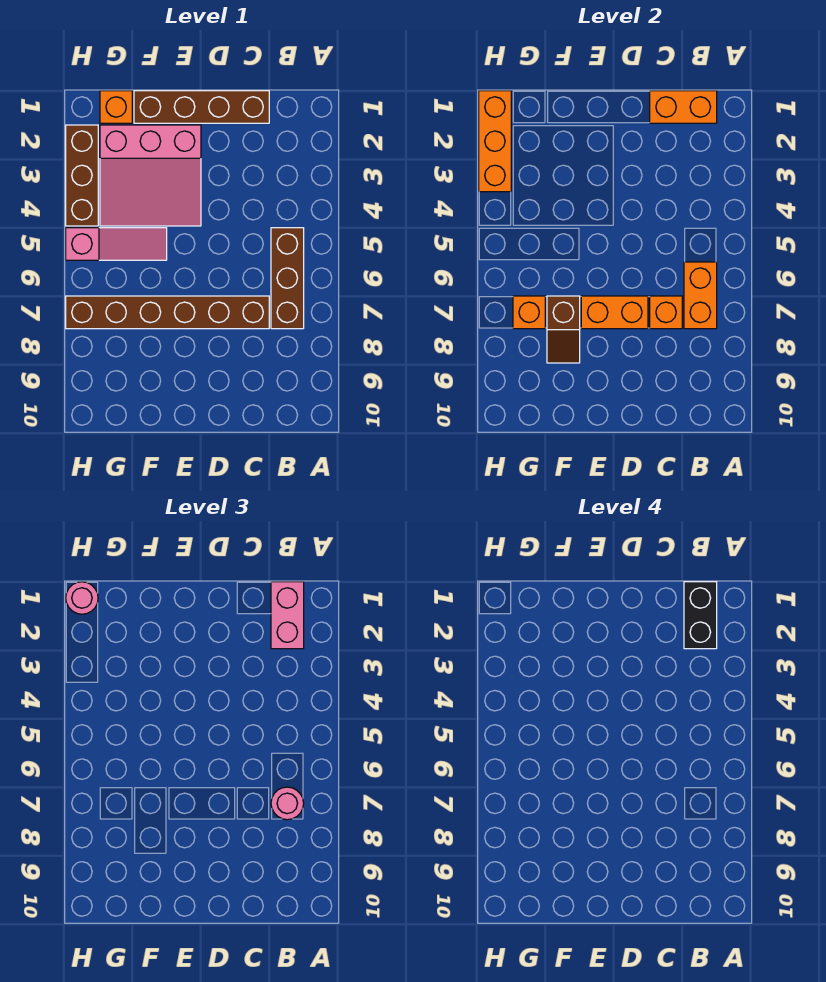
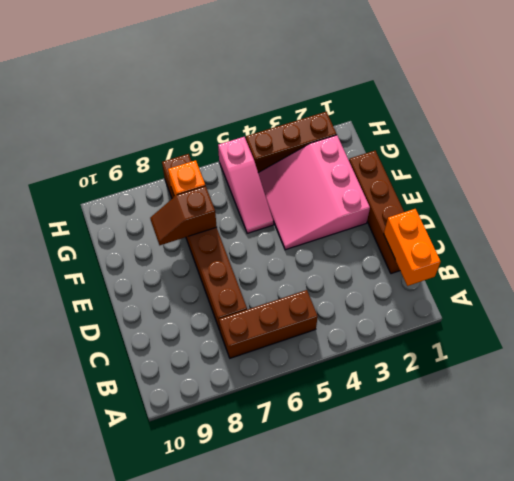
none -> orange brick G1 level 1
none -> orange brick B6:B7 level 2
none -> orange brick C7 level 2

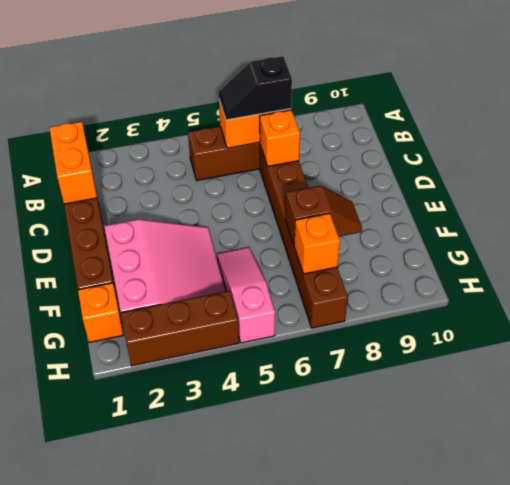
black slope B6:B7 level 3 top 7 -> pink round brick B7 level 3
none -> orange brick D7:E7 level 2
none -> orange brick H1:H3 level 2
none -> pink brick B1:B2 level 3

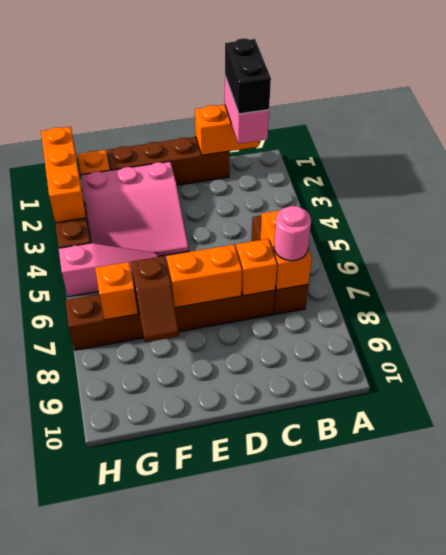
none -> pink round brick H1 level 3

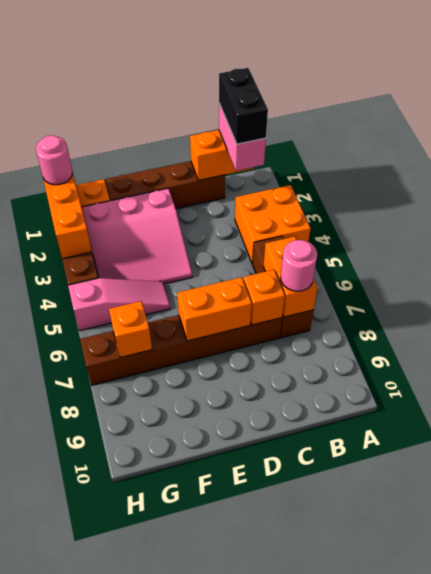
orange brick A3:B4 level 1 -> none
none -> brown slope F7:F8 level 2 top 7

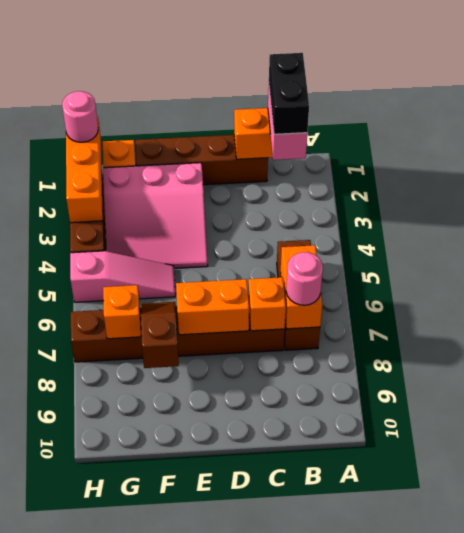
brown slope F7:F8 level 2 top 8 -> brown slope F7:F8 level 2 top 7

